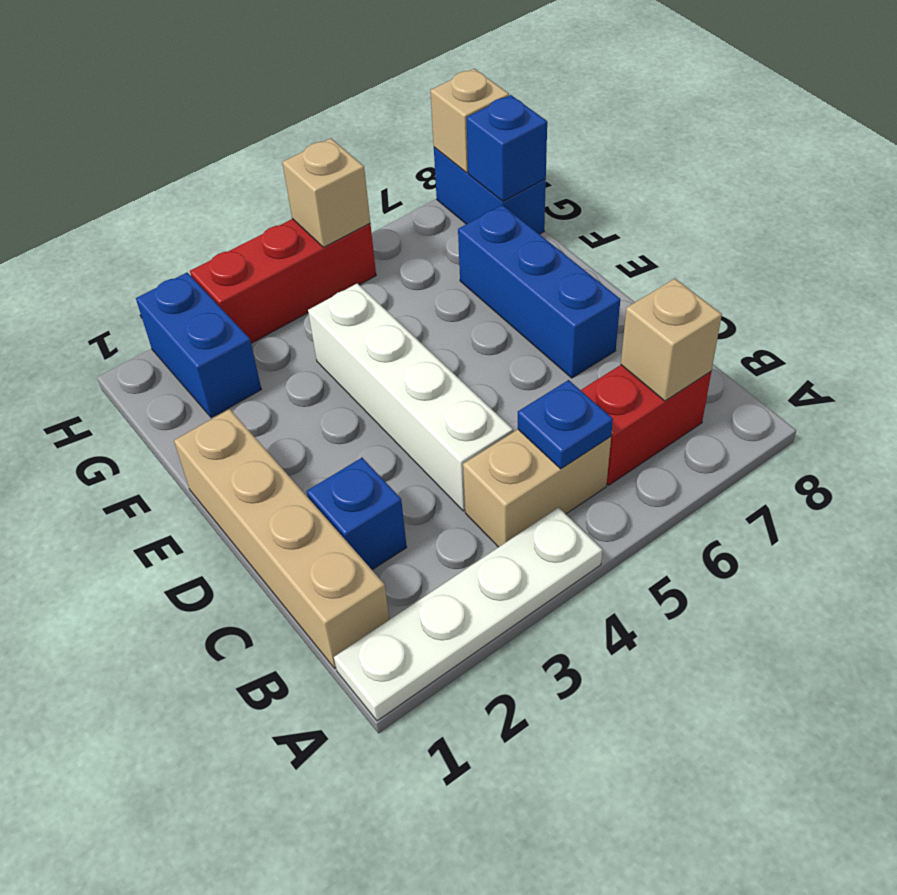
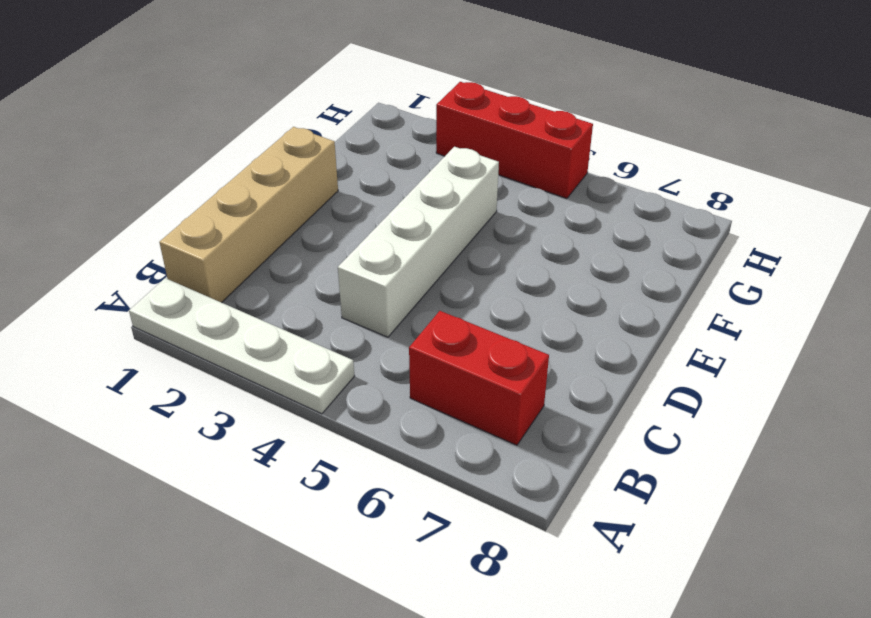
none -> tan brick B4:B5 level 1
none -> blue brick C2 level 1
none -> blue brick D7:F7 level 1

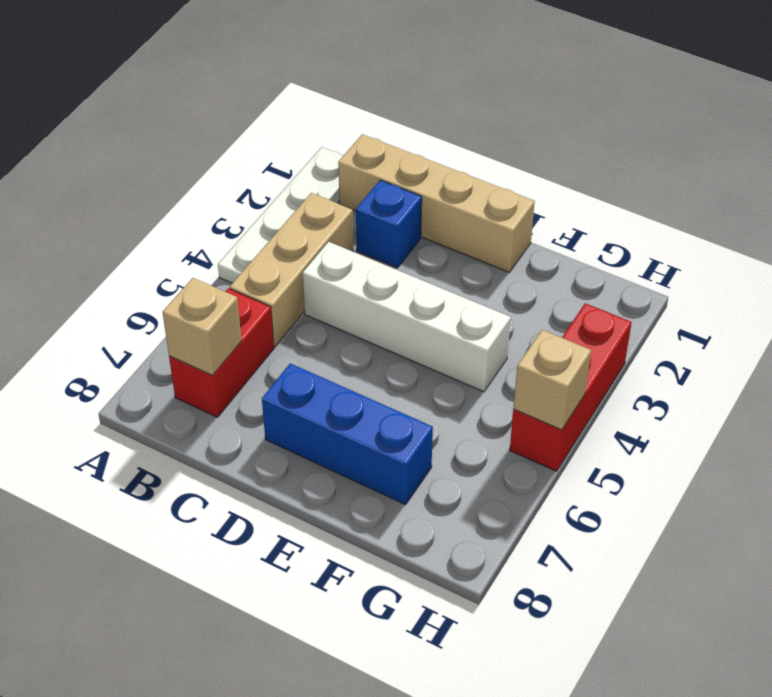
tan brick B3:B5 level 1 -> tan brick B4:B5 level 1
none -> blue brick G2:H2 level 1
none -> blue brick G8:H8 level 1
none -> blue plate B5 level 2

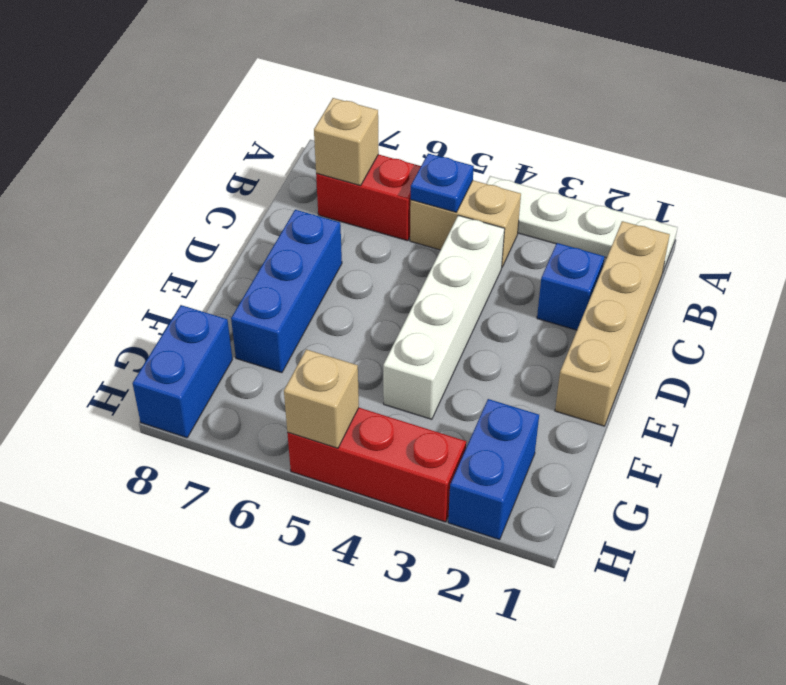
none -> blue brick G8 level 2
none -> tan brick H8 level 2

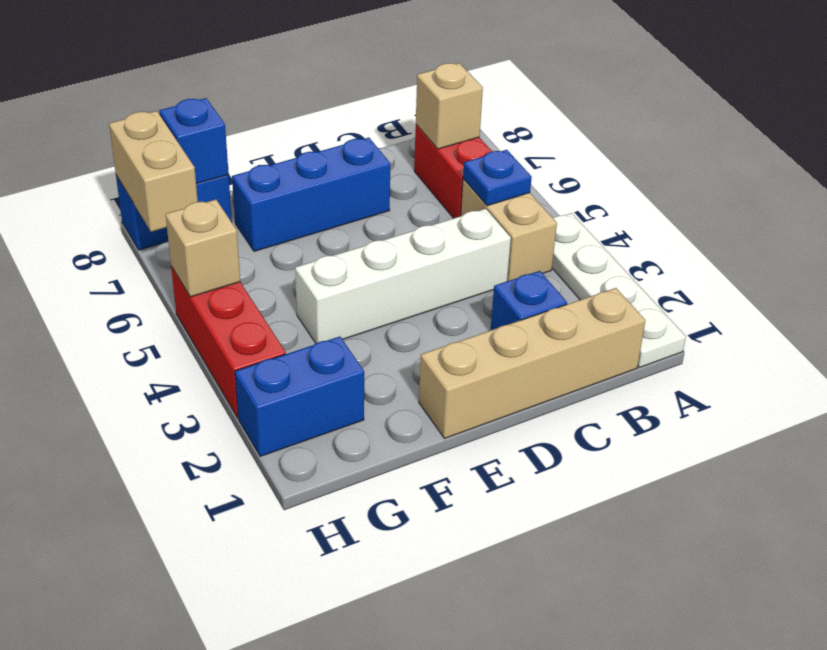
tan brick H7:H8 level 2 -> tan brick H8 level 2

